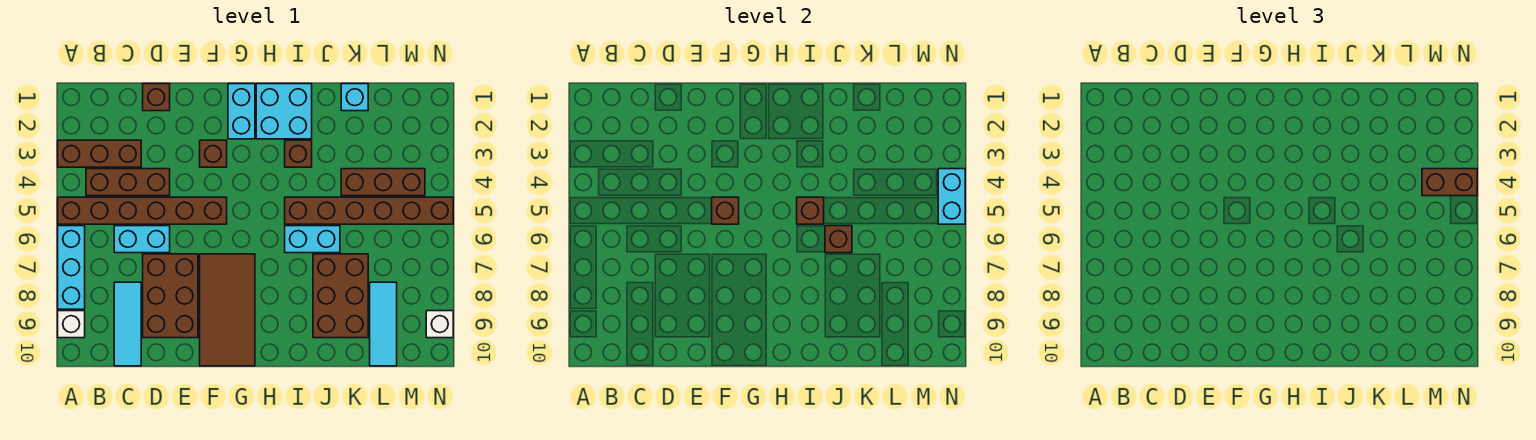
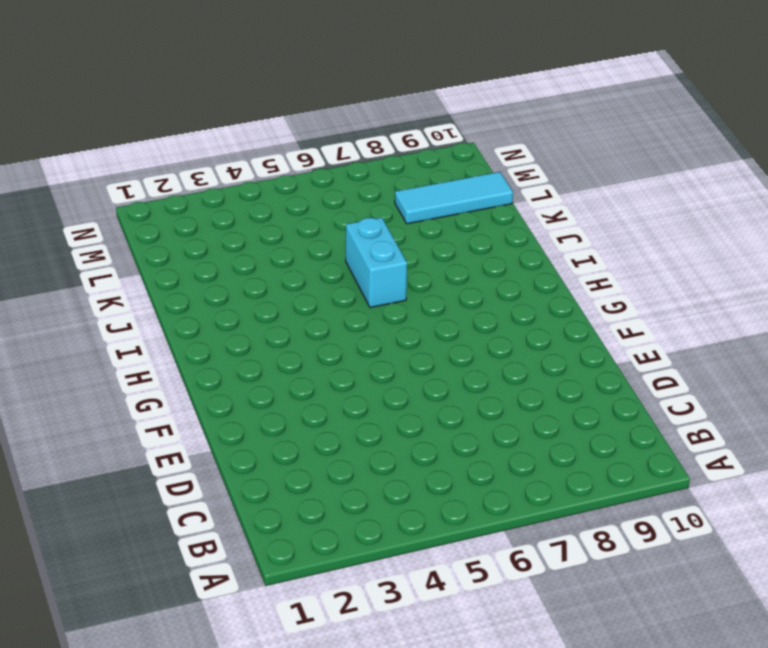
none -> brown brick A3:C3 level 1
none -> brown brick A5:F5 level 1
none -> cyan brick A6:A8 level 1

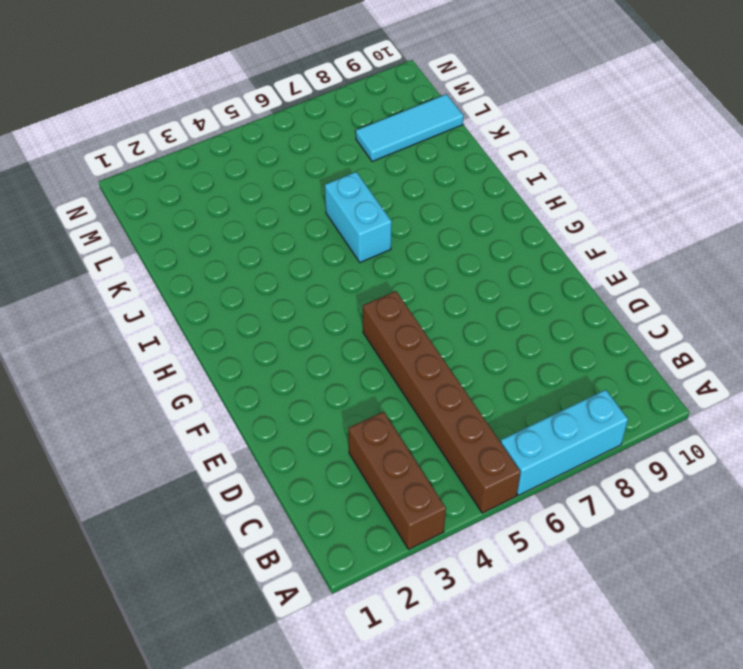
none -> white brick A9 level 1
none -> brown brick B4:D4 level 1
none -> cyan brick C6:D6 level 1

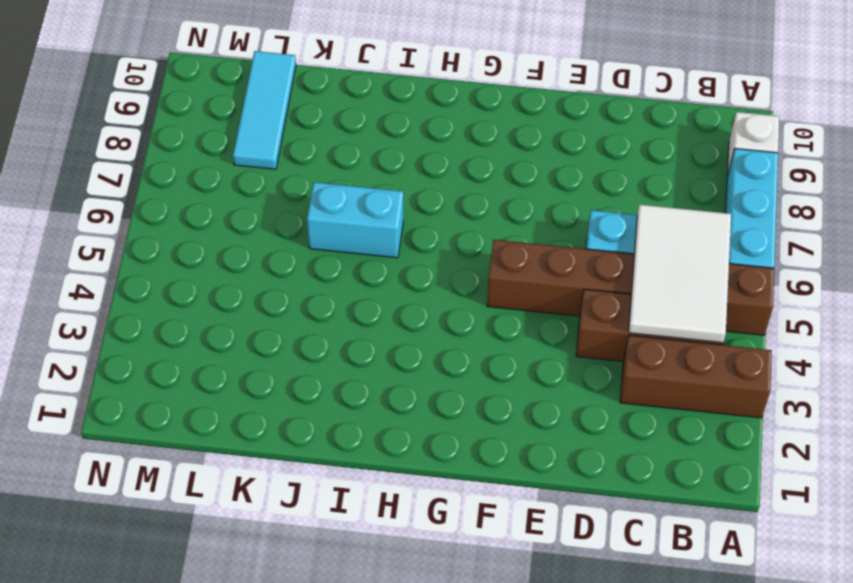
white tile B4:C6 level 2 -> none
none -> cyan tile C8:C10 level 1
none -> brown brick D1 level 1
none -> brown brick D7:E9 level 1

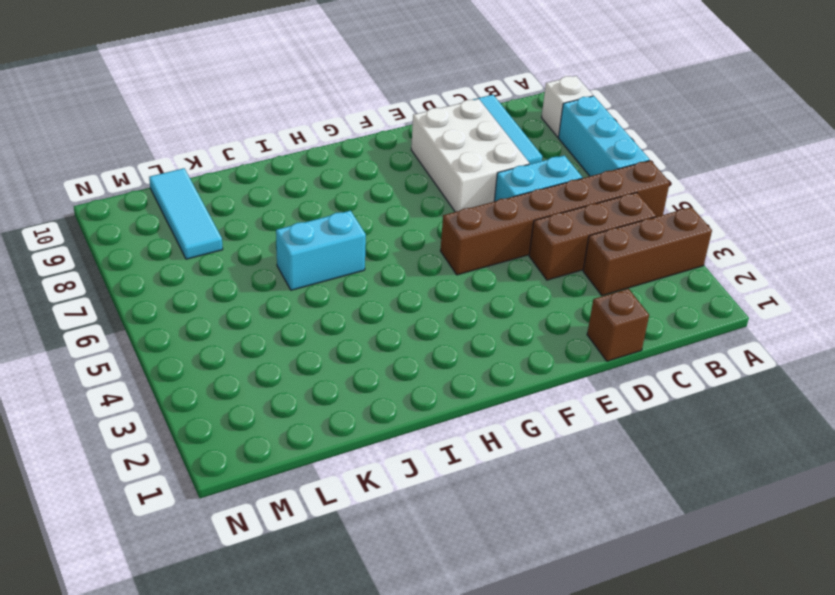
white brick D7:E9 level 1 -> brown brick D7:E9 level 1
none -> brown brick F3 level 1
none -> brown tile F7:G10 level 1
none -> cyan brick G1:G2 level 1

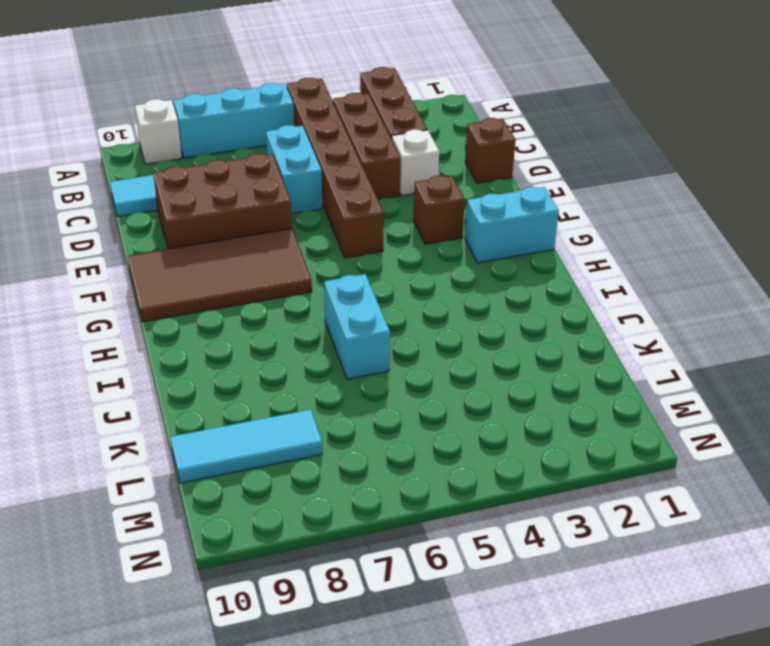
white brick D3 level 1 -> white brick N9 level 1
none -> cyan brick H1:I2 level 1
none -> brown brick I3 level 1
none -> brown brick I5:N5 level 1

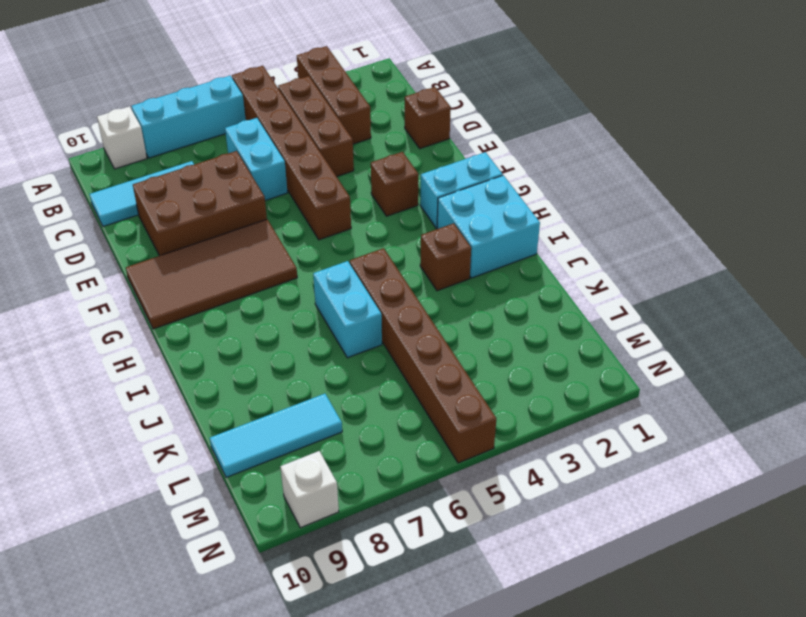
none -> brown brick J7:K9 level 1
none -> cyan brick K1 level 1
none -> brown brick K4:M4 level 1

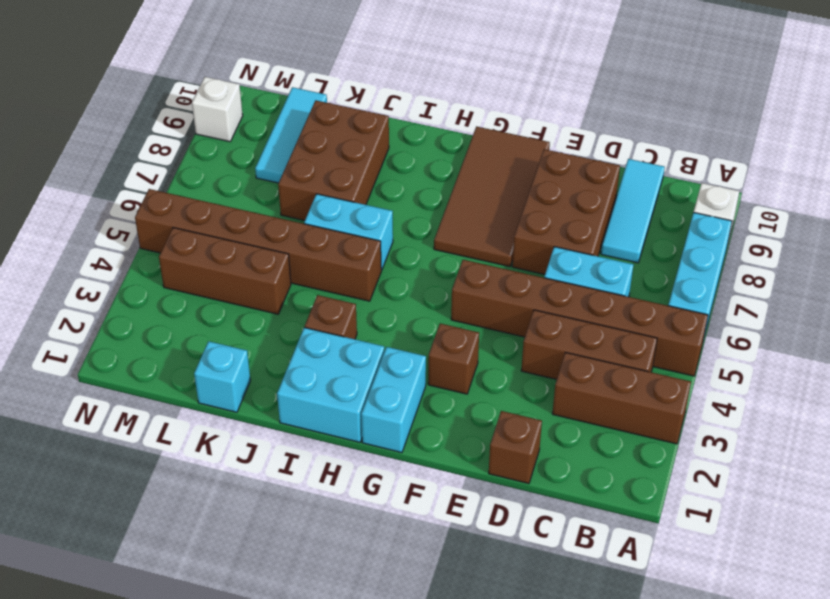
none -> brown brick F5 level 2
none -> brown brick I5 level 2
none -> brown brick J6 level 2

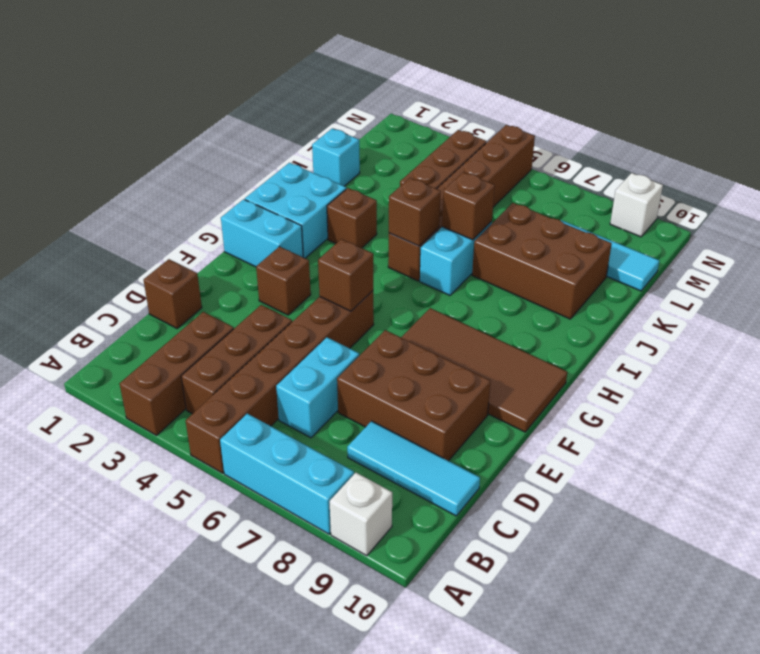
none -> cyan brick N4:N5 level 2
none -> brown brick M4:N4 level 3

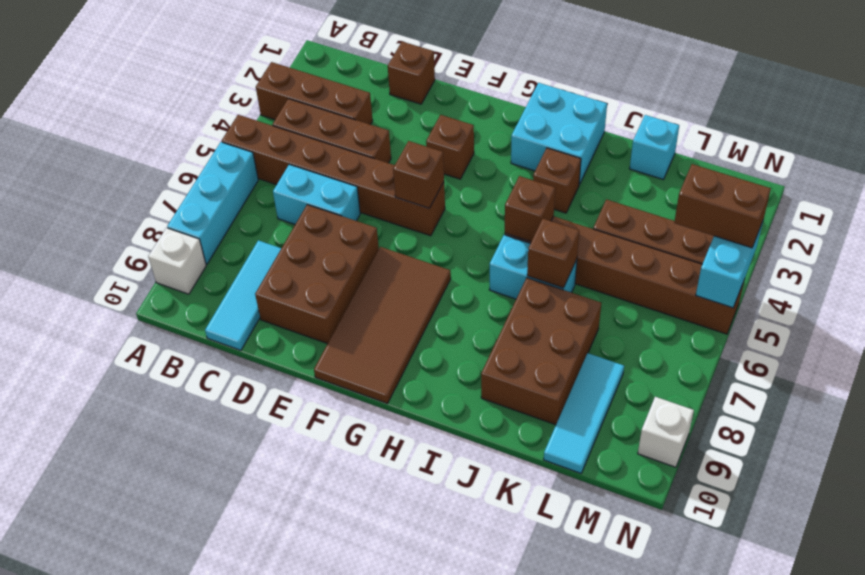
none -> cyan brick G1:G2 level 1

